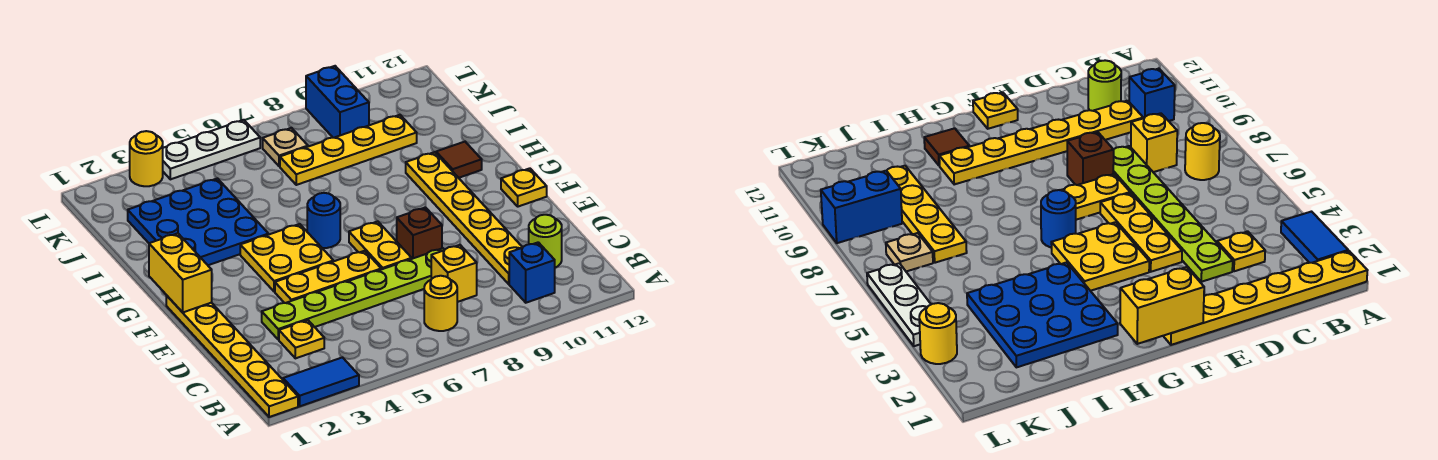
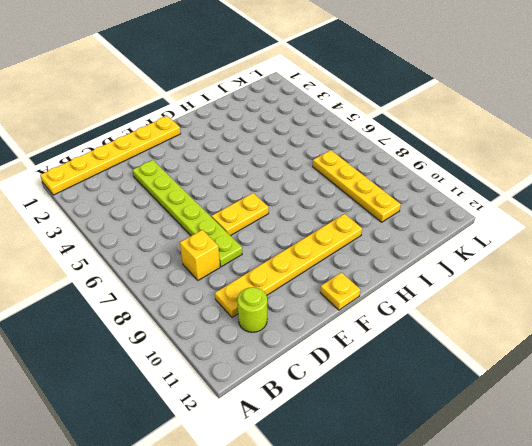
none -> blue tile A2:A3 level 1
none -> yellow round brick B7 level 1
none -> blue brick B10 level 1

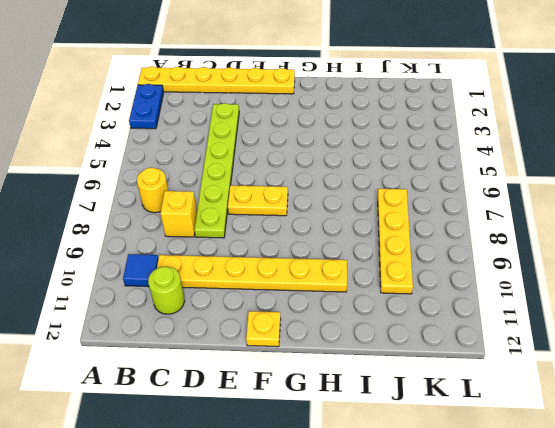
blue plate A2:A3 level 1 -> blue tile A2:A3 level 1
blue tile B10 level 1 -> blue brick B10 level 1
none -> yellow plate C3 level 1
none -> yellow plate E4:E6 level 1
none -> brown brick E8 level 1

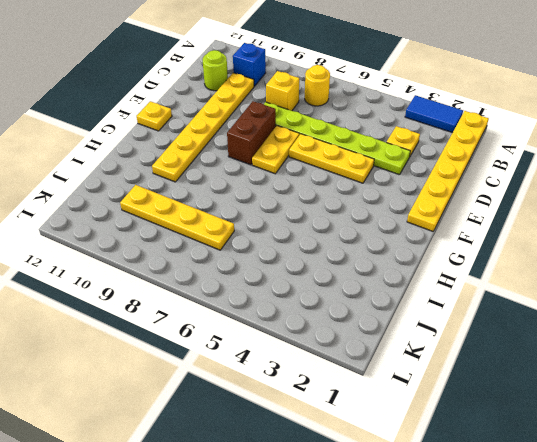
brown brick E8:F8 level 1 -> brown brick E8 level 1
none -> yellow plate F4:G5 level 1
none -> blue round brick G6 level 1
none -> blue plate H2:J4 level 1

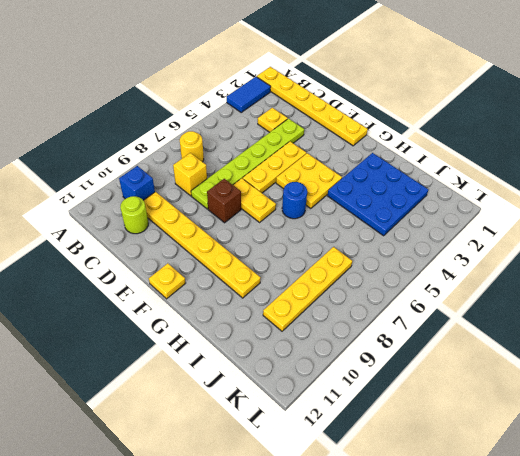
none -> brown tile H11 level 1
none -> tan plate K7 level 1
none -> blue brick K9:L9 level 1

